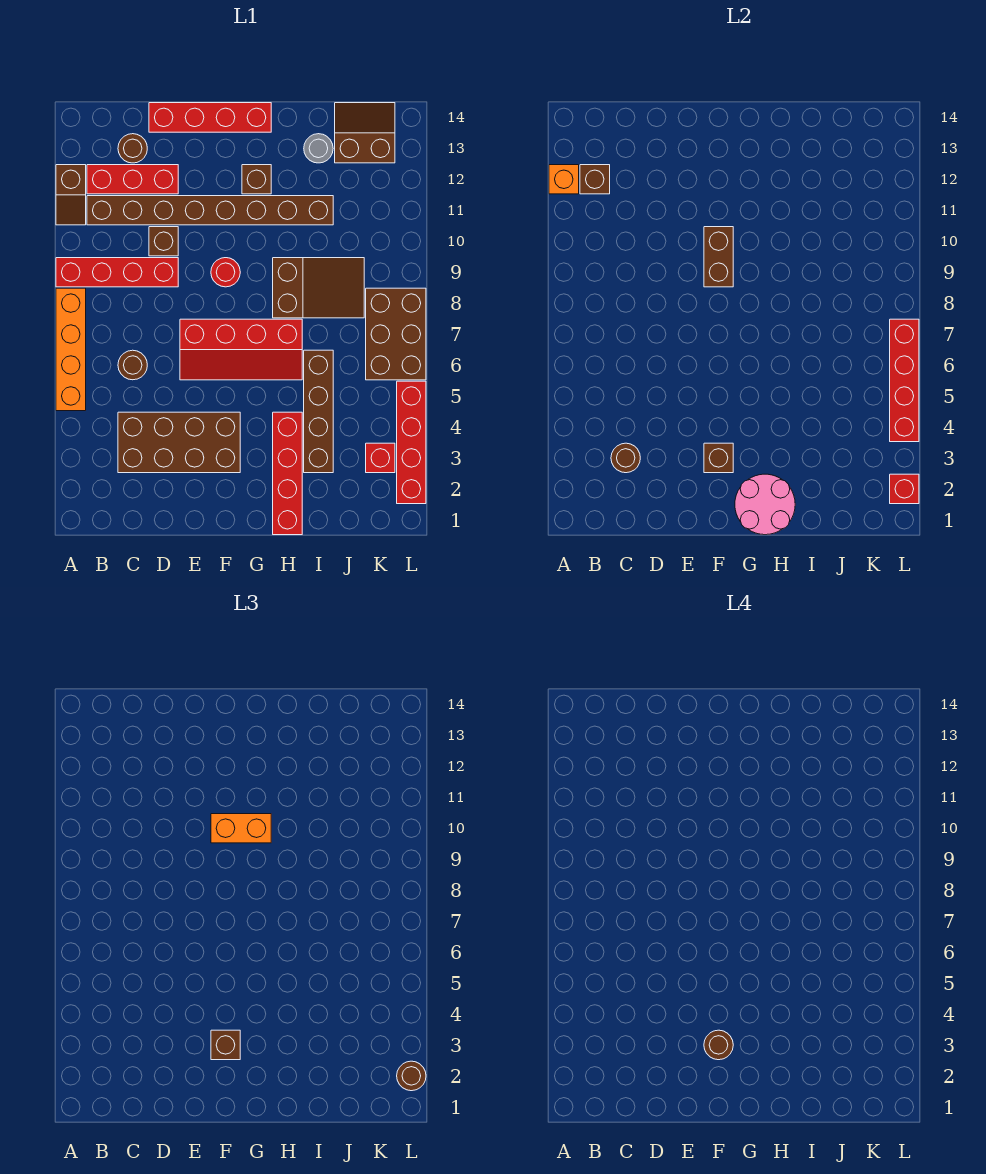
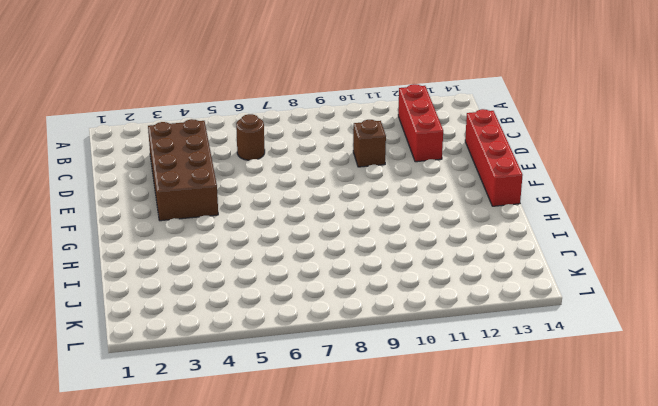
none -> orange brick A5:A8 level 1
none -> red brick A9:D9 level 1
none -> brown slope A11:A12 level 1 top 12
none -> brown brick B11:I11 level 1

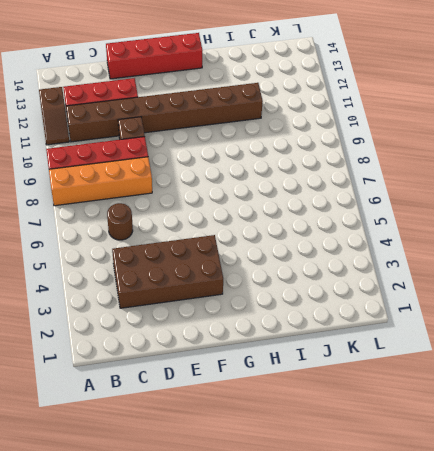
orange brick A8:D8 level 1 -> orange brick A5:A8 level 1
none -> brown round brick C13 level 1
none -> red slope E6:H7 level 1 top 7
none -> red round brick F9 level 1
none -> brown brick G12 level 1

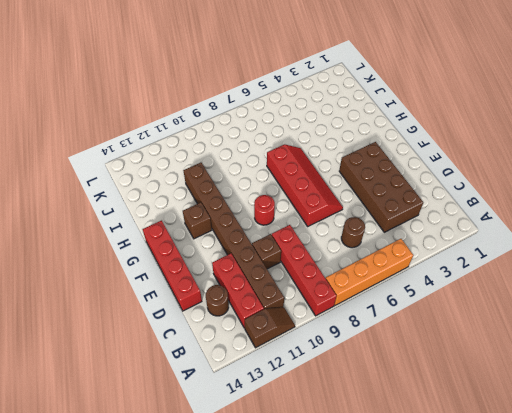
none -> red brick H1:H4 level 1
none -> brown slope H8:J9 level 1 top H
none -> brown brick I3:I6 level 1
none -> grey round brick I13 level 1

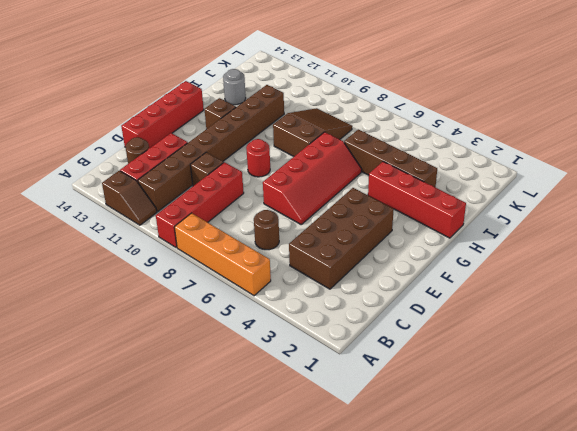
none -> brown slope J13:K14 level 1 top 13
none -> red brick K3 level 1
none -> brown brick K6:L8 level 1
none -> red brick L2:L5 level 1

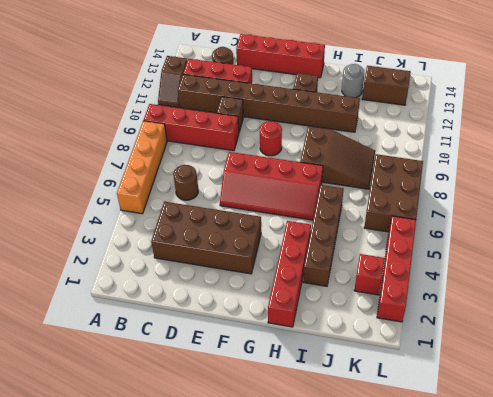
none -> orange brick A12 level 2
none -> brown brick B12 level 2
none -> brown round brick C3 level 2
none -> brown brick F3 level 2

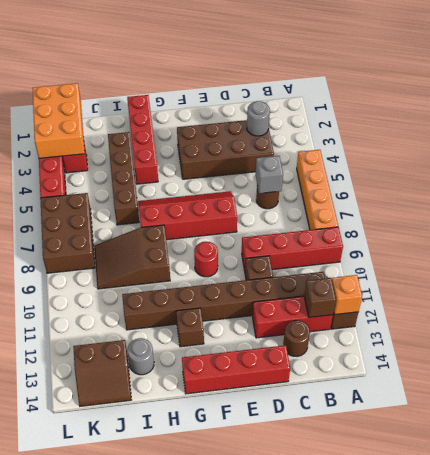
grey round brick C3 level 2 -> brown round brick C3 level 2
grey brick C6 level 2 -> none
orange brick K1:L3 level 2 -> red brick L2 level 2
none -> brown brick F3 level 2
none -> brown brick F9:F10 level 2
none -> pink round brick G1:H2 level 2
none -> red brick L4:L7 level 2

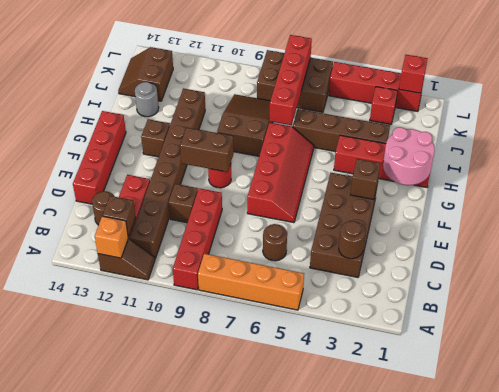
red brick I7:L7 level 2 -> red brick L4:L7 level 2
none -> brown brick F3 level 3
none -> orange brick F10:G10 level 3
none -> brown round brick L2 level 3
none -> brown round brick F3 level 4

